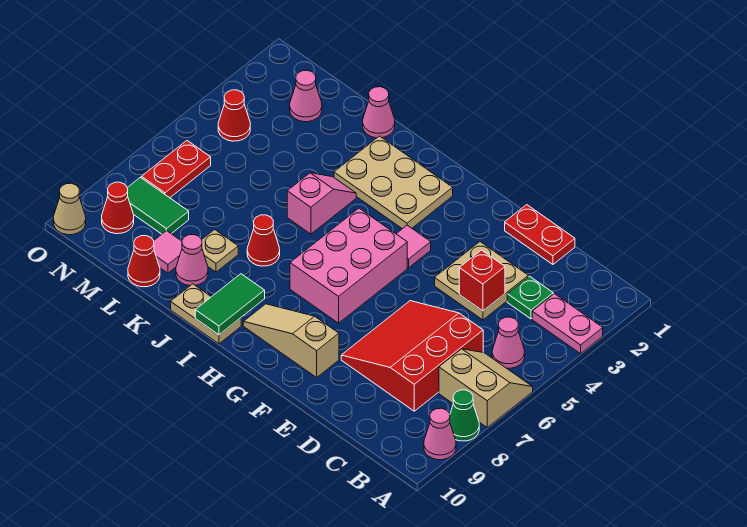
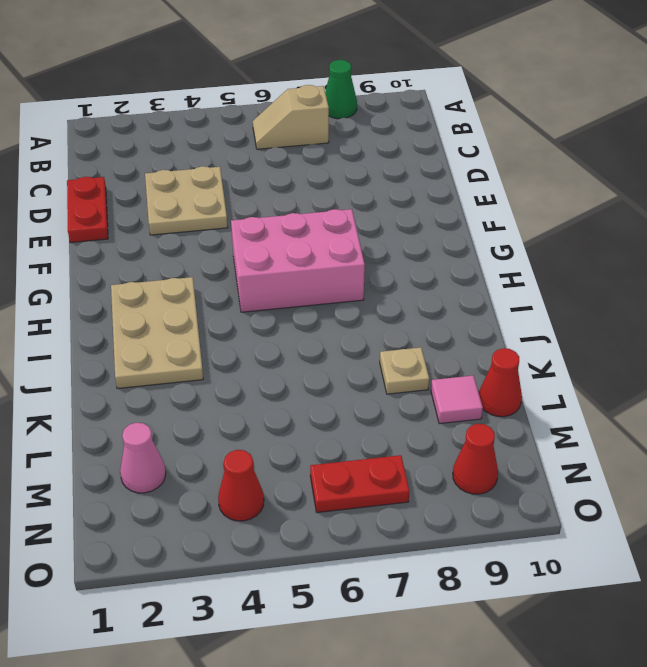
tan slope B6:B7 level 1 top 7 -> tan slope A6:B7 level 1 top 7
none -> pink plate A3:B3 level 1
none -> pink cone A9 level 1
none -> pink cone B5 level 1

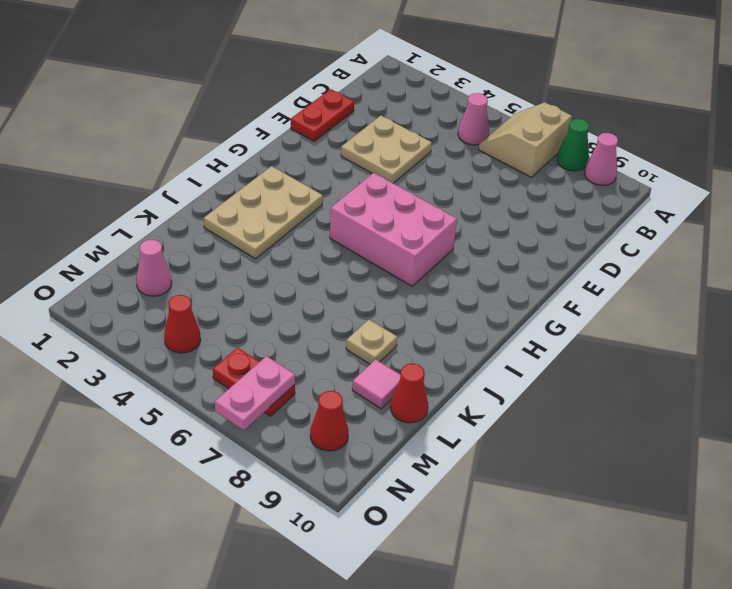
pink plate N7:O7 level 2 -> pink plate A3:B3 level 1
none -> green plate C3 level 1
none -> red slope C6:E8 level 1 top C
none -> tan slope F9:H9 level 1 top F

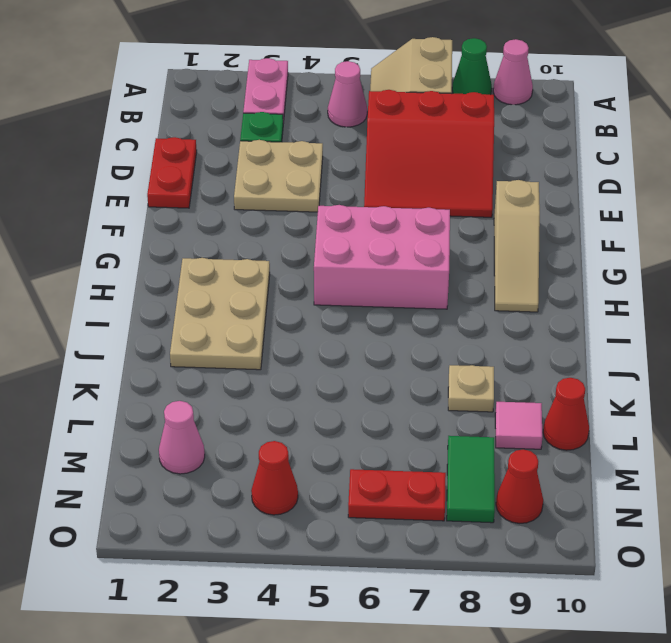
none -> pink tile G4 level 1
none -> tan plate I10:J10 level 1
none -> pink slope J4:J5 level 1 top 5

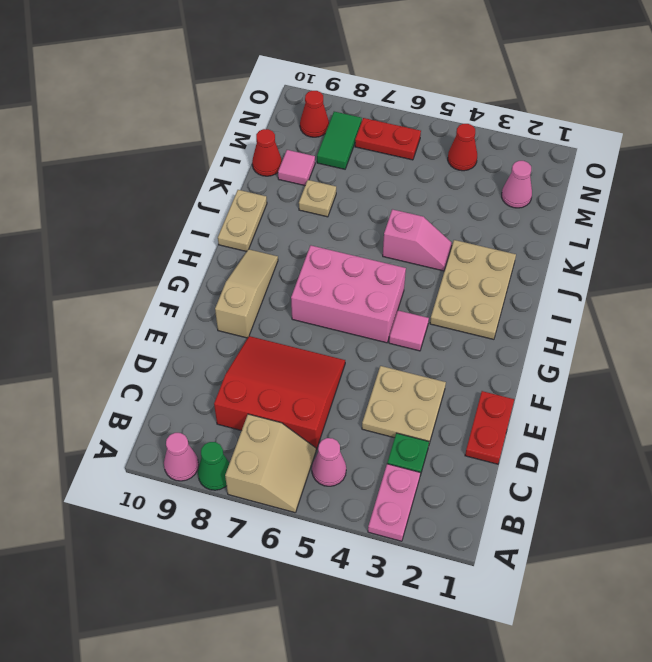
none -> red cone J7 level 1
none -> pink cone K1 level 1
none -> pink cone K9 level 1

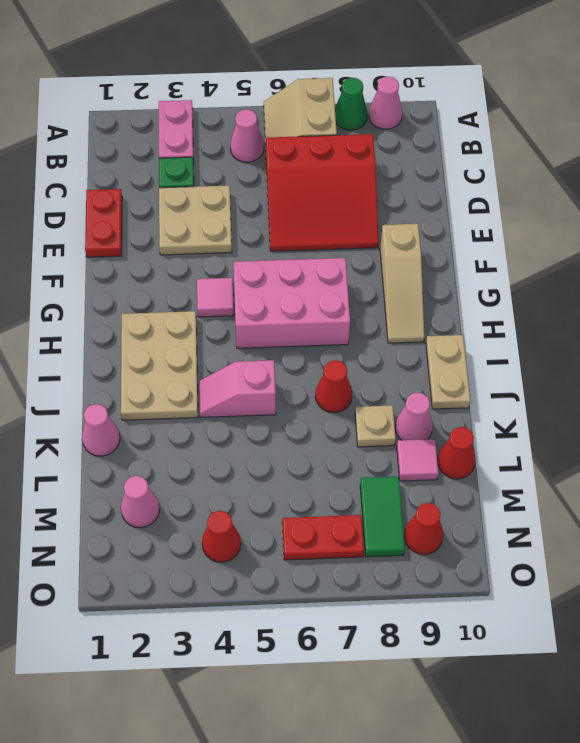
none -> tan cone O10 level 1
none -> red brick D4 level 2
none -> green tile I9:I10 level 2

